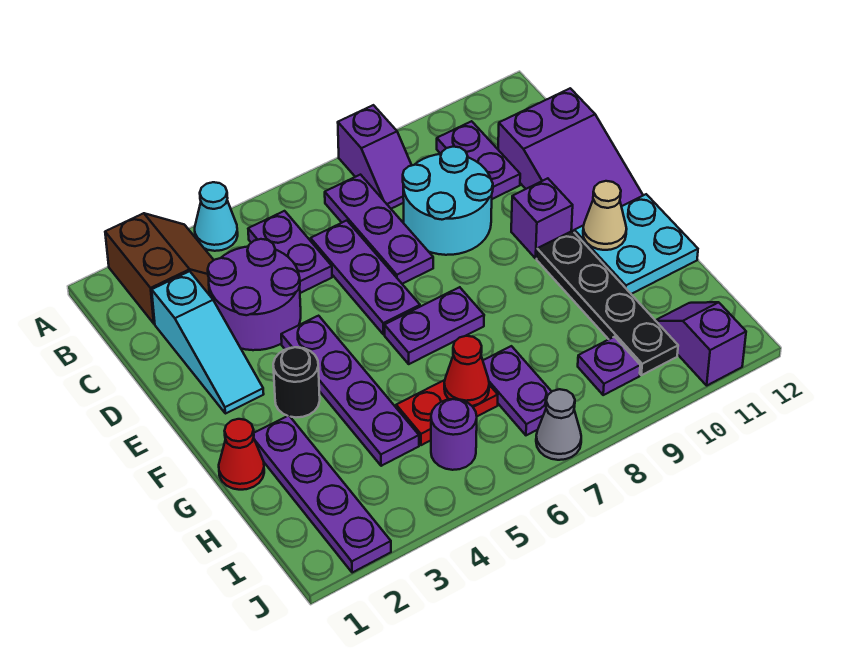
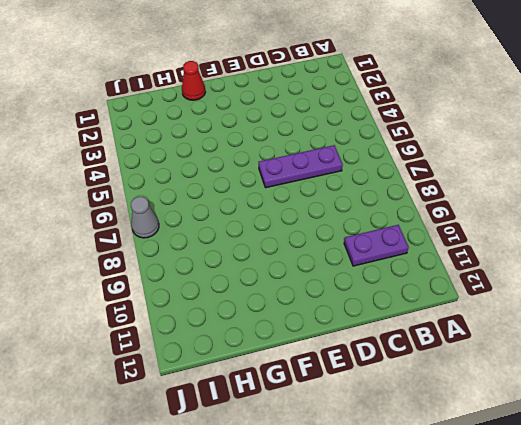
none -> brown slope A2:B3 level 1 top 2
none -> cyan cone A4 level 1
none -> purple slope A8:B8 level 1 top A

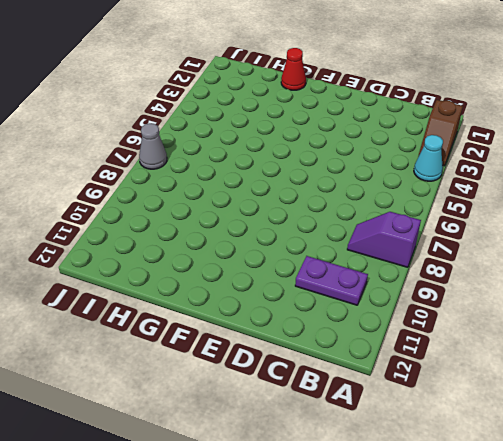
brown slope A2:A3 level 1 top 2 -> brown slope A2:B3 level 1 top 2
none -> purple plate B5:C5 level 1
none -> purple plate B7:D7 level 1
none -> cyan slope C2:E2 level 1 top C

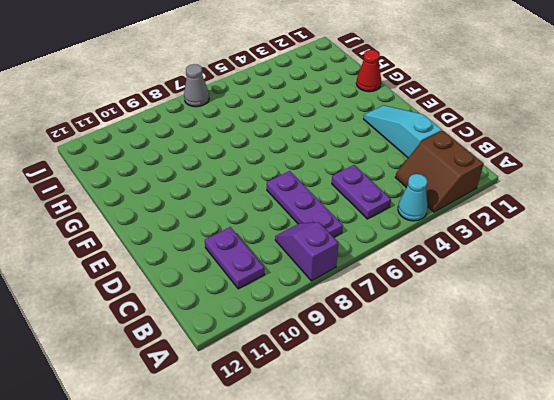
none -> purple round brick C3:D4 level 1
none -> purple plate C6:E6 level 1
none -> cyan round brick C8:D9 level 1

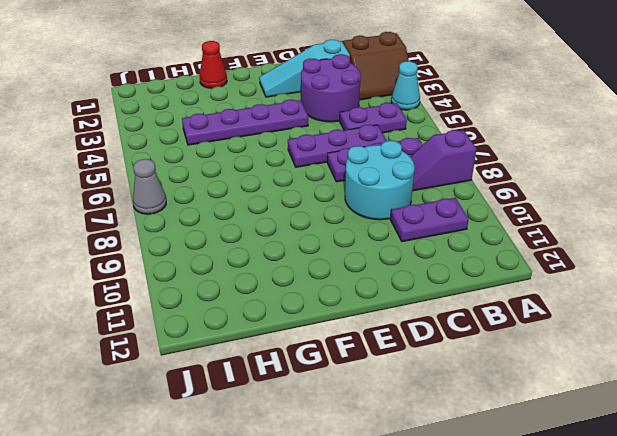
none -> purple slope C11:E12 level 1 top C
none -> purple brick E10 level 1
none -> black round brick F3 level 1

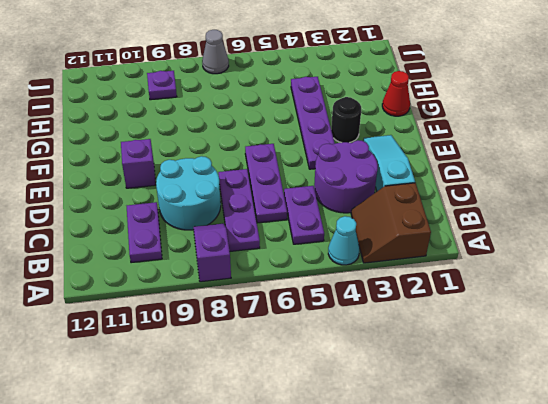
none -> purple slope C11:E12 level 1 top C
none -> purple plate F6:F7 level 1
none -> black plate F10:I10 level 1

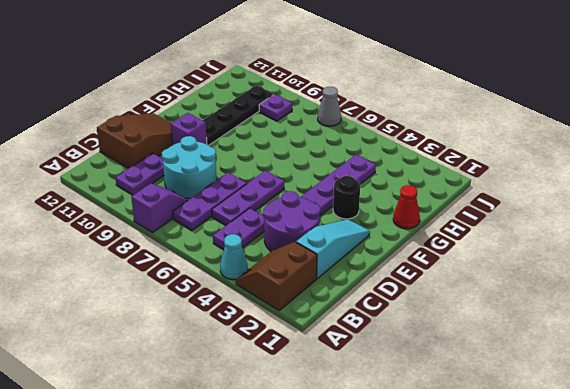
brown slope C11:E12 level 1 top C -> purple slope C11:E12 level 1 top C
none -> purple plate F6:F7 level 1
none -> cyan plate F11:G12 level 1
none -> purple plate G2:J2 level 1

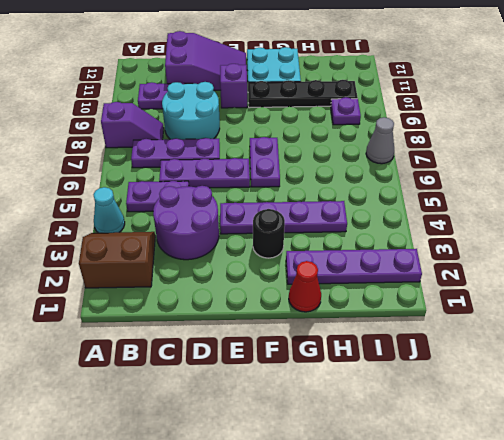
none -> cyan slope C2:E2 level 1 top C
none -> red plate H5:H6 level 1
none -> purple plate H7:I7 level 1

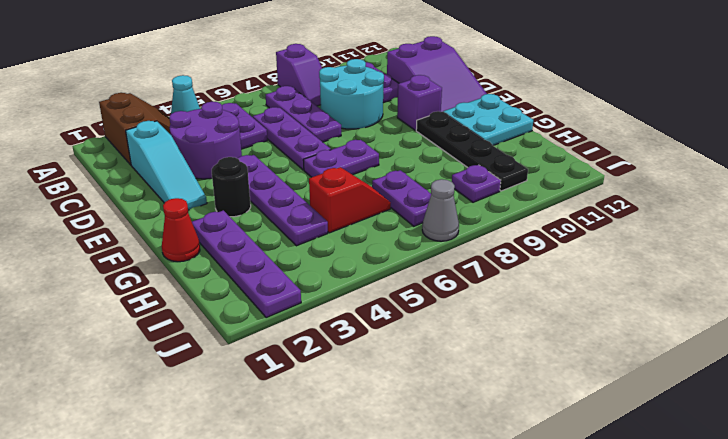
red slope H5:H6 level 1 top 5 -> red plate H5:H6 level 1
none -> purple round brick I5 level 1
none -> purple slope I11:J11 level 1 top J
none -> tan cone F11 level 2

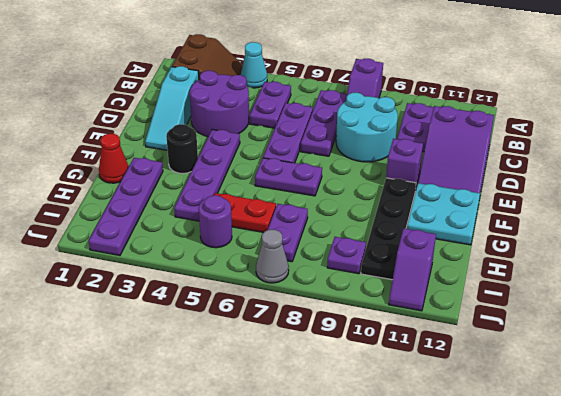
purple slope I11:J11 level 1 top I -> purple slope I11:J11 level 1 top J
none -> tan cone F11 level 2
none -> red cone H6 level 2

